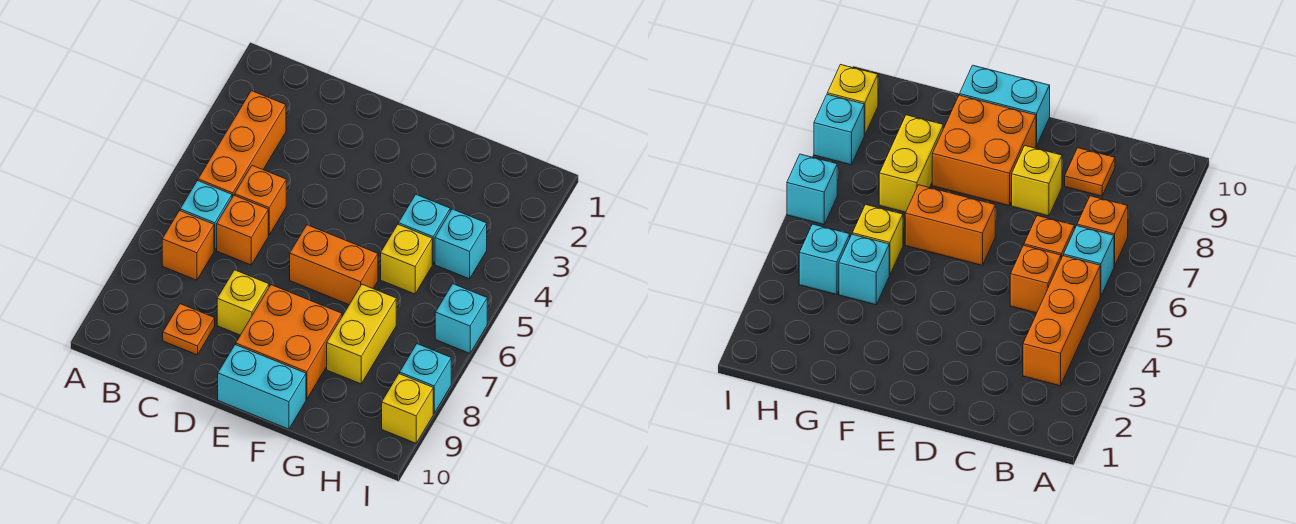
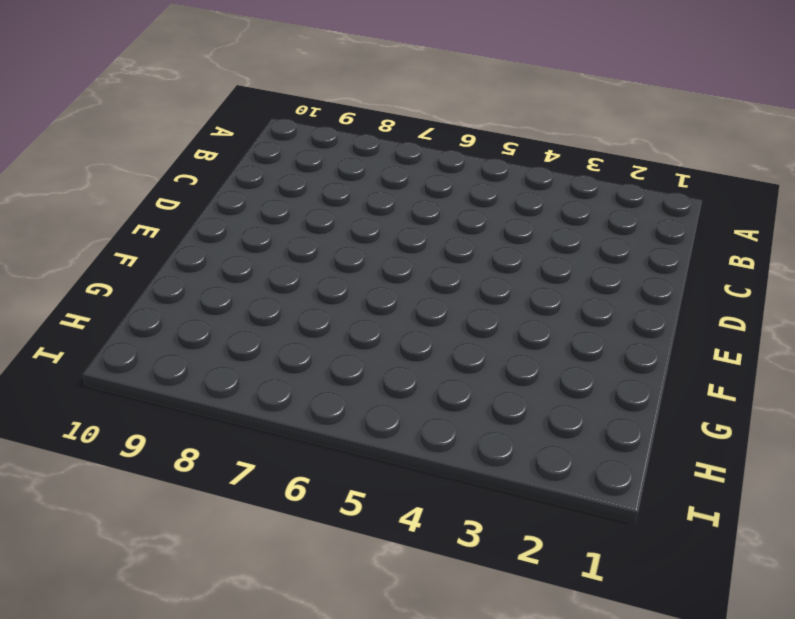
none -> orange brick B3:B5 level 1
none -> cyan brick B6 level 1
none -> orange brick B7 level 1

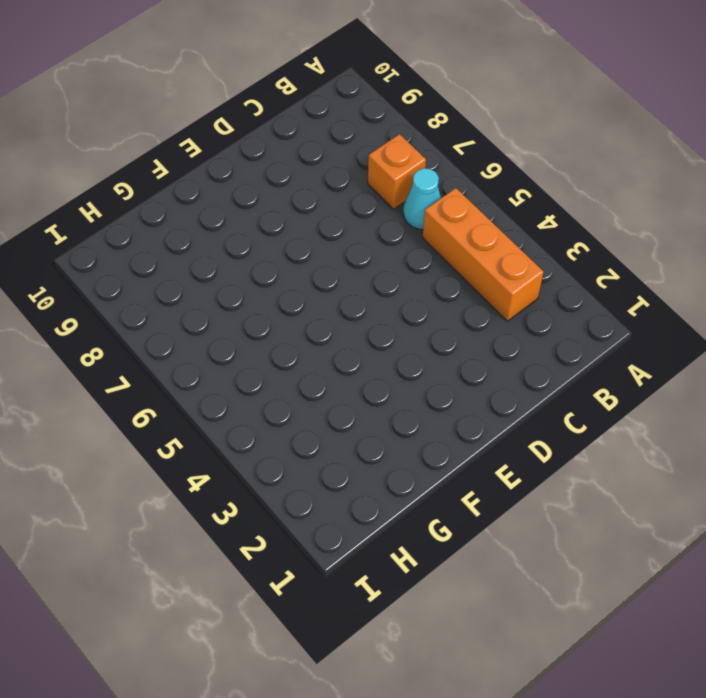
cyan cone B6 level 1 -> cyan brick B6 level 1
none -> orange brick C5 level 1
none -> orange brick C6 level 1
none -> orange plate C9 level 1

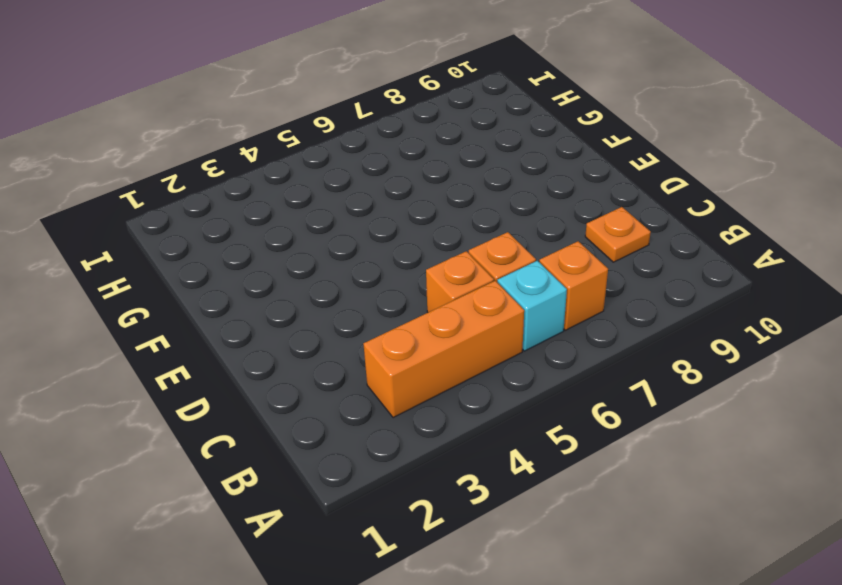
none -> yellow brick D8 level 1
none -> orange brick E6:F6 level 1
none -> orange brick E8:F9 level 1

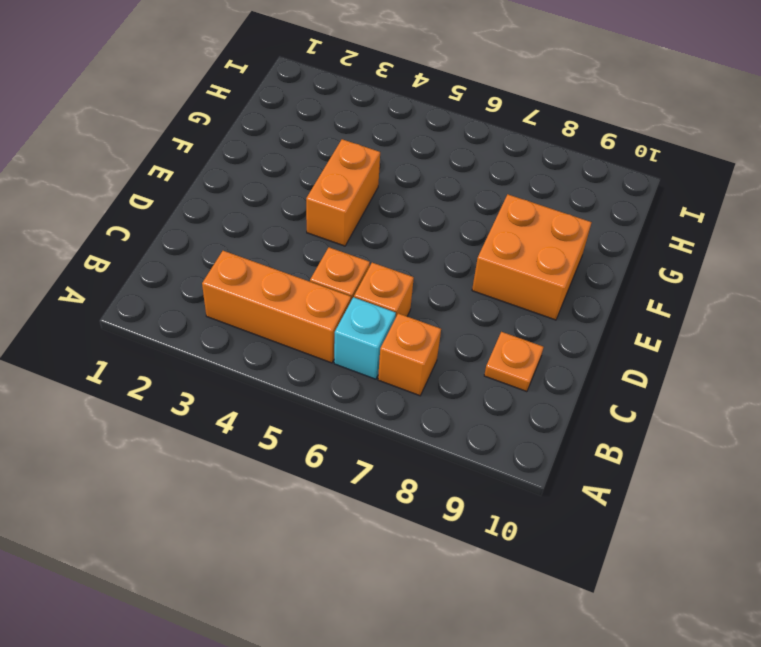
orange brick E4:F4 level 1 -> orange brick E6:F6 level 1
none -> yellow brick D8 level 1
none -> cyan brick E10:F10 level 1
none -> cyan brick G4 level 1

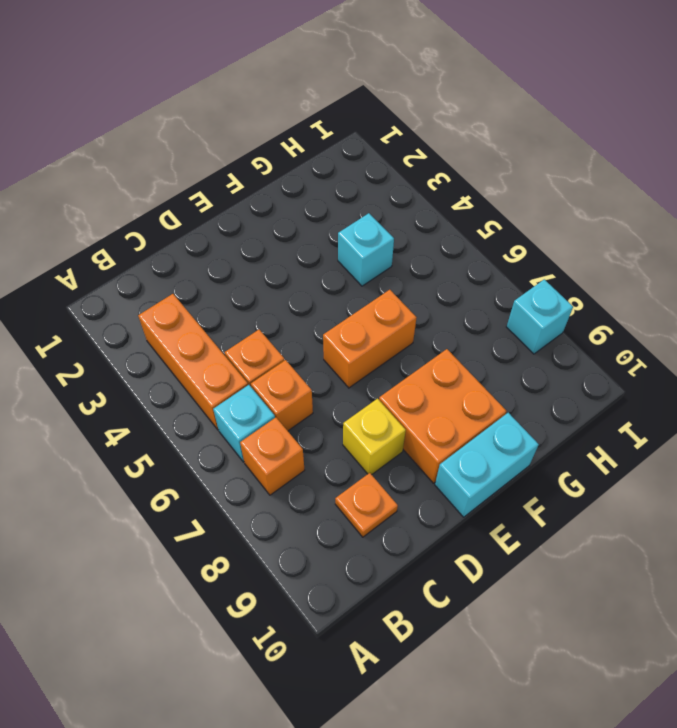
none -> yellow brick G5 level 1
none -> yellow brick G7:G8 level 1
none -> cyan brick H4 level 1

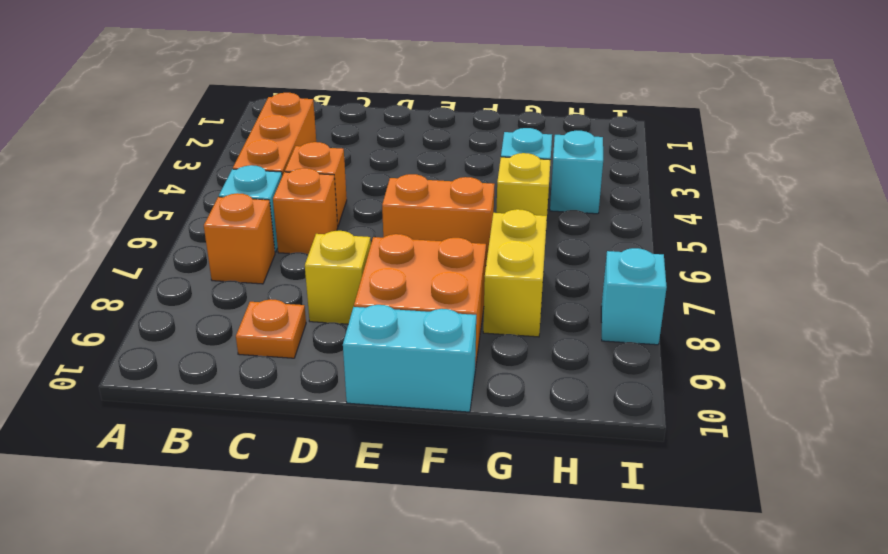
none -> cyan brick I6 level 1
none -> yellow brick I9 level 1

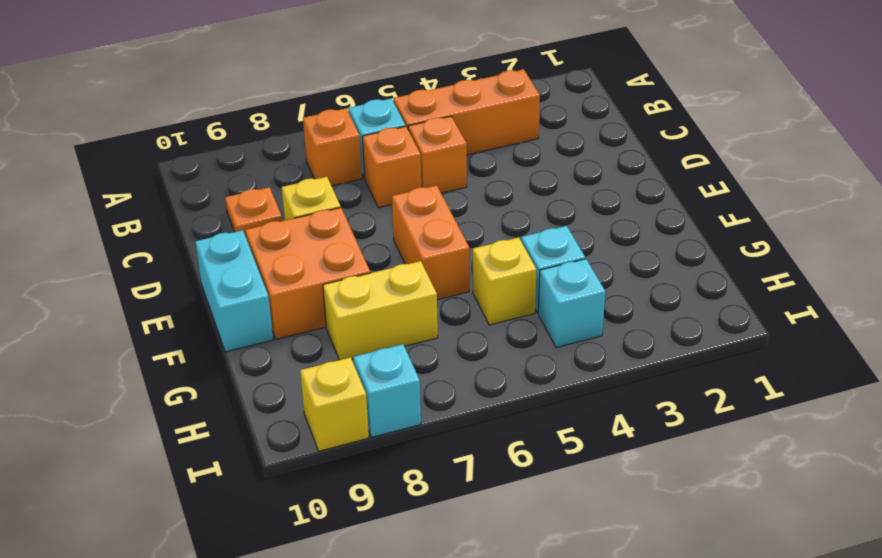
none -> cyan brick I6 level 1

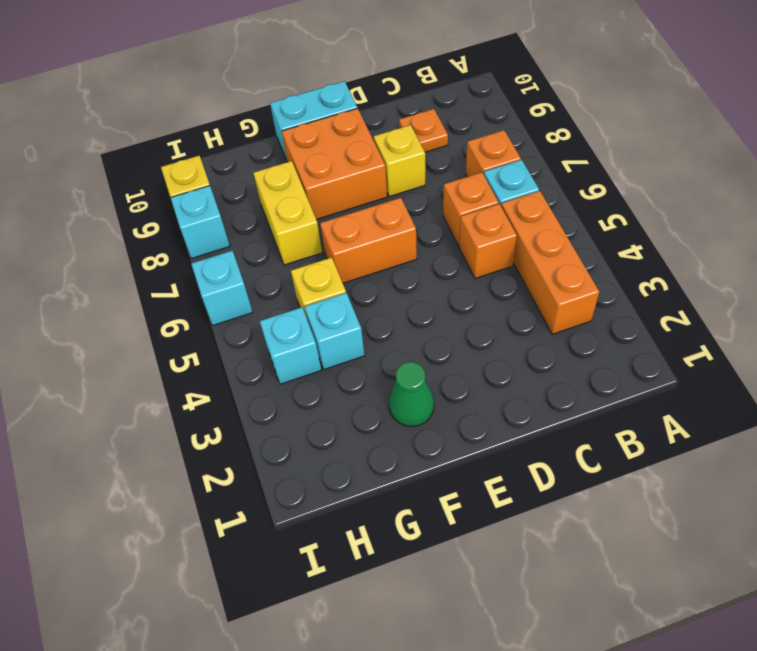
green cone F2 level 1 -> none

